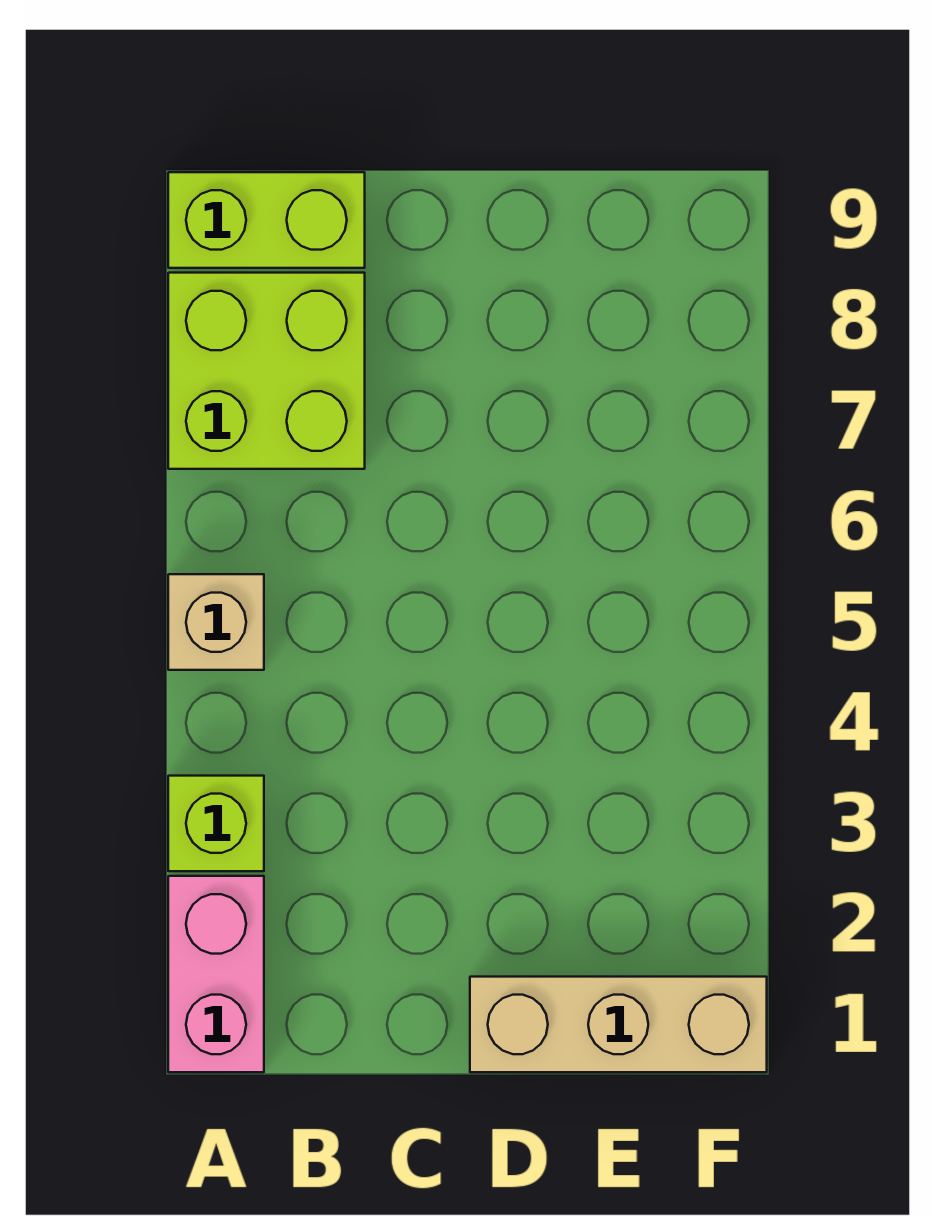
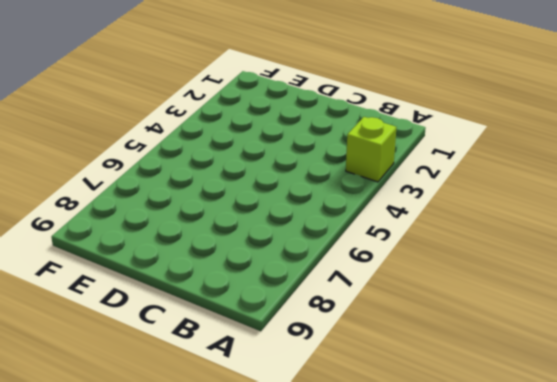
none -> pink brick A1:A2 level 1
none -> tan brick A5 level 1

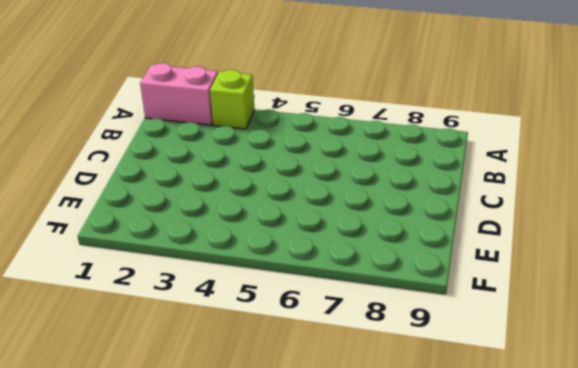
none -> tan brick A5 level 1
none -> lime brick A7:B8 level 1

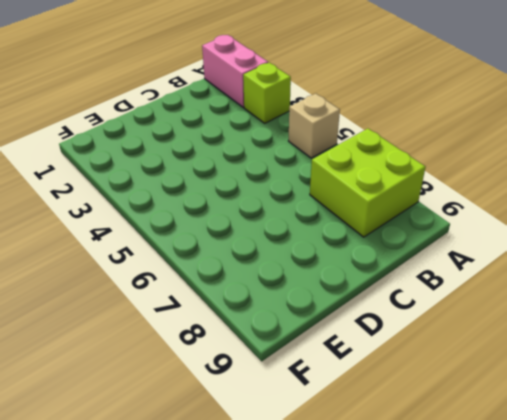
none -> lime brick A9:B9 level 1
none -> tan brick D1:F1 level 1

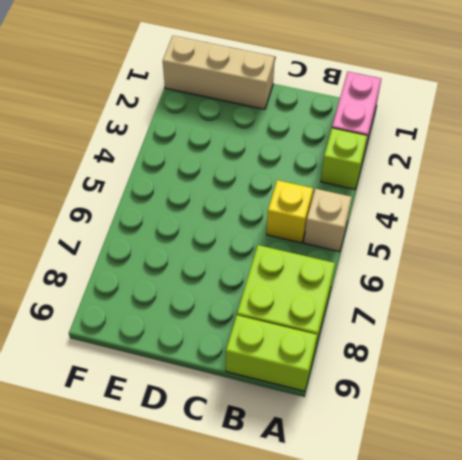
yellow brick B5 level 1 -> none

